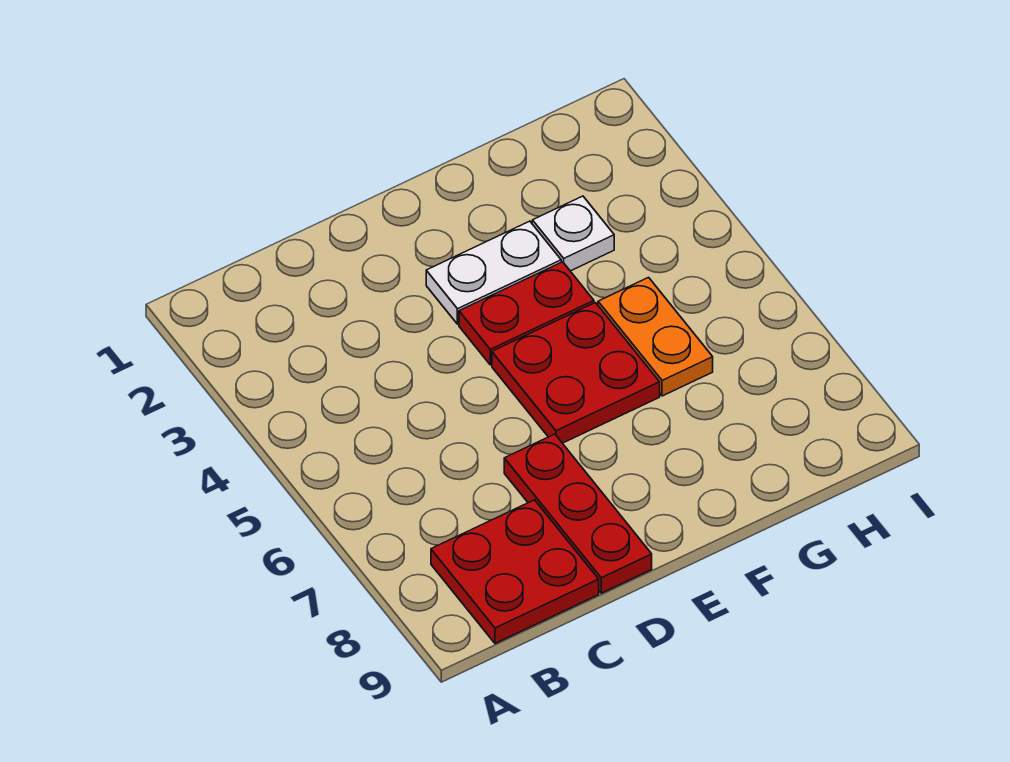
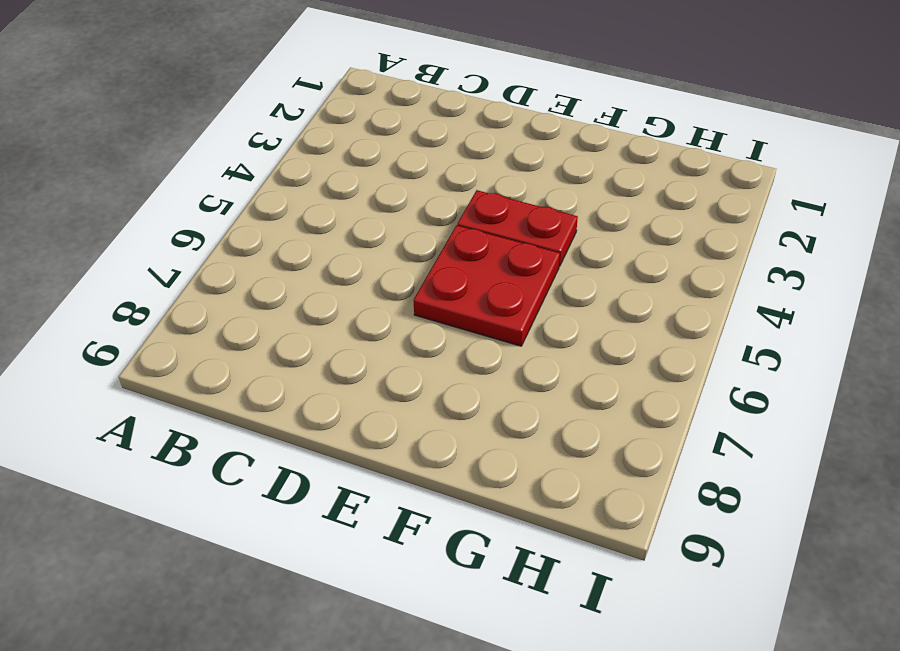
none -> red plate B8:C9 level 1
none -> red plate D7:D9 level 1

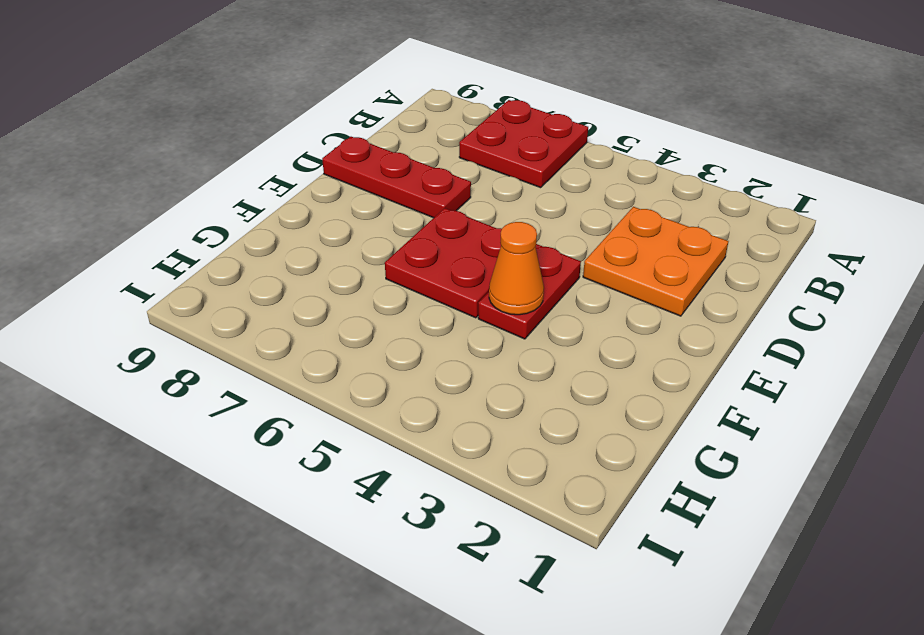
red plate A6:B7 level 1 -> red plate B8:C9 level 1
orange plate C2:D3 level 1 -> none
orange cone F4 level 2 -> none
none -> white plate E3:F3 level 1
none -> white plate G3 level 1

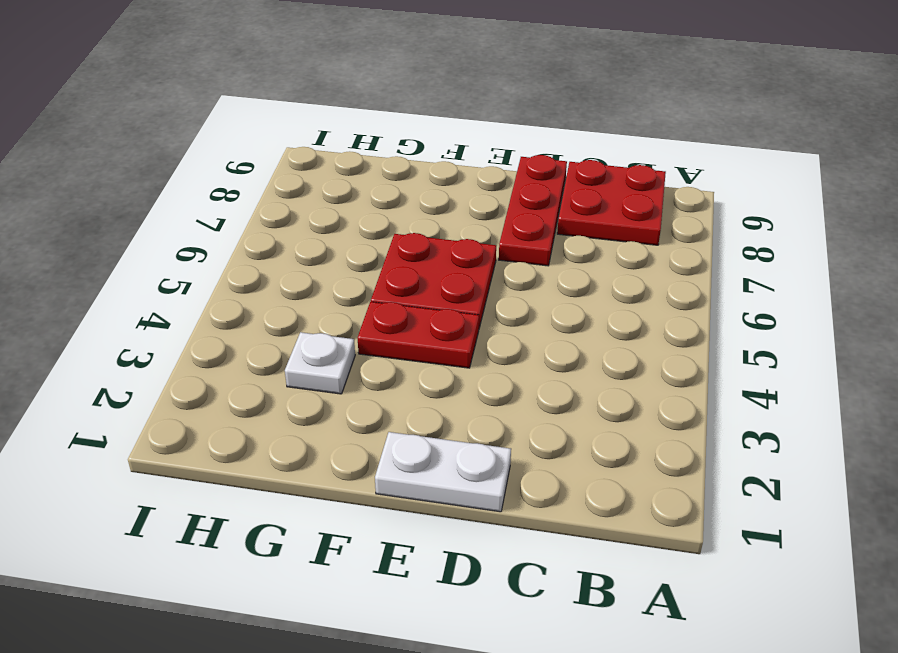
white plate D1:E1 level 1 -> white plate E3:F3 level 1
none -> orange plate G5:G6 level 1

